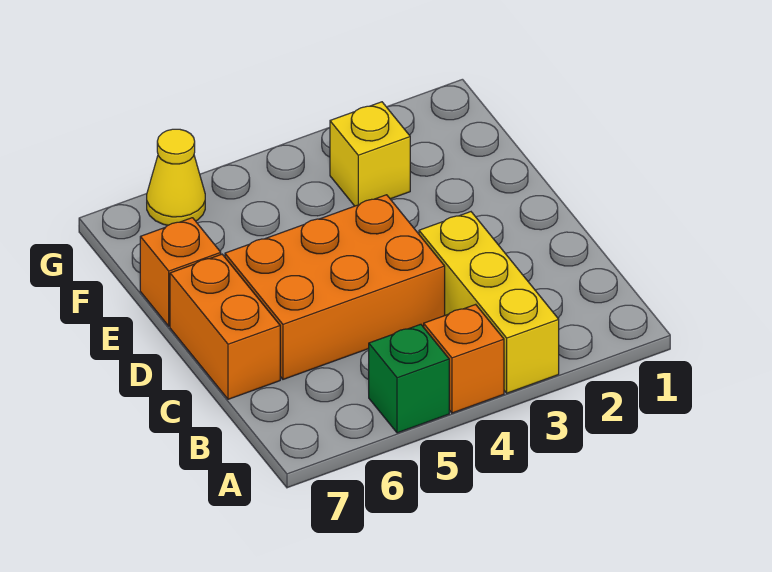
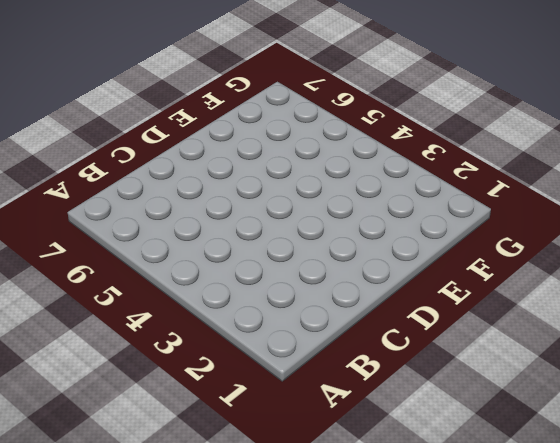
none -> yellow brick A3:C3 level 1
none -> orange brick A4 level 1

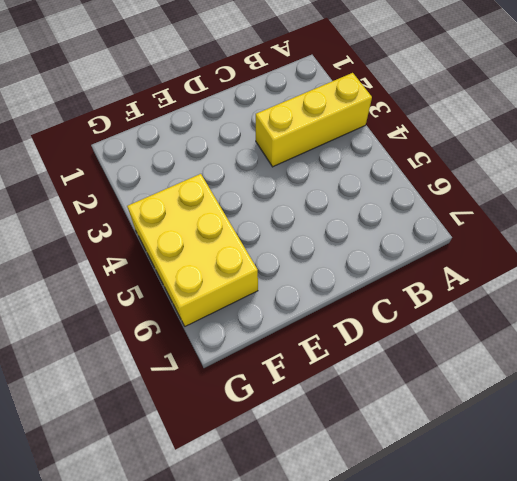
yellow brick F4:G6 level 1 -> yellow cone G6 level 1
none -> orange brick A4 level 1
none -> green brick A5 level 1

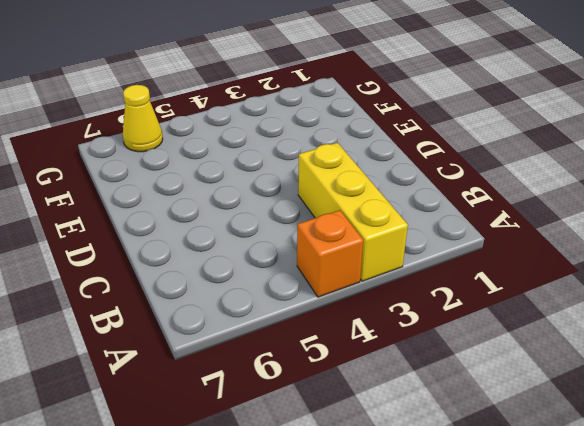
none -> green brick A5 level 1
none -> orange brick C4:D6 level 1

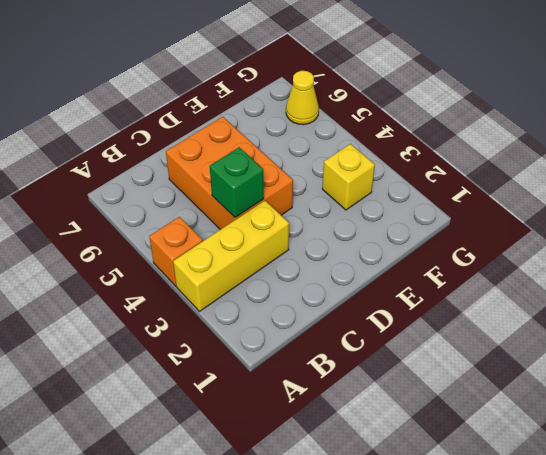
green brick C4 level 2 -> green brick A5 level 1
none -> orange brick C7:D7 level 1
none -> orange brick E7 level 1

